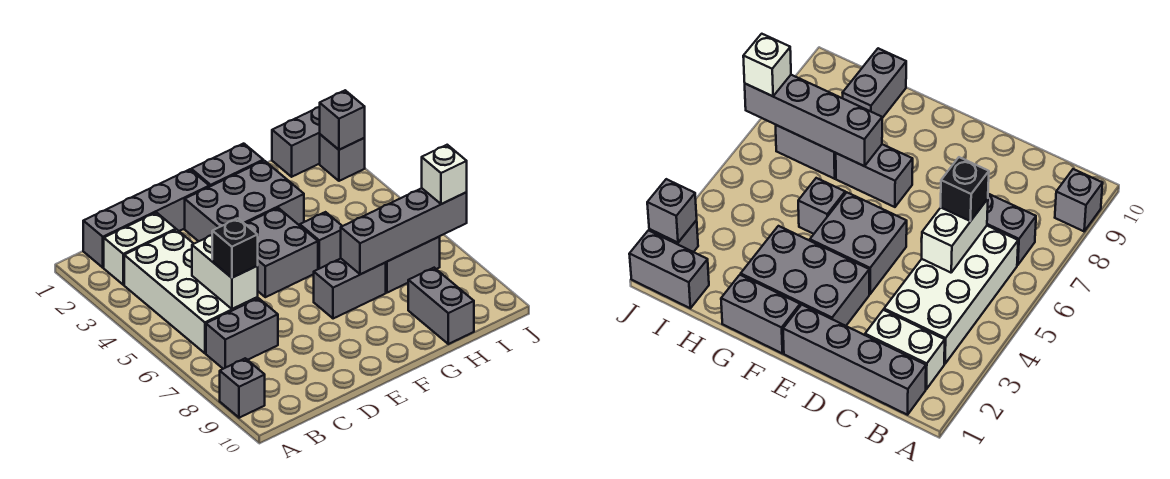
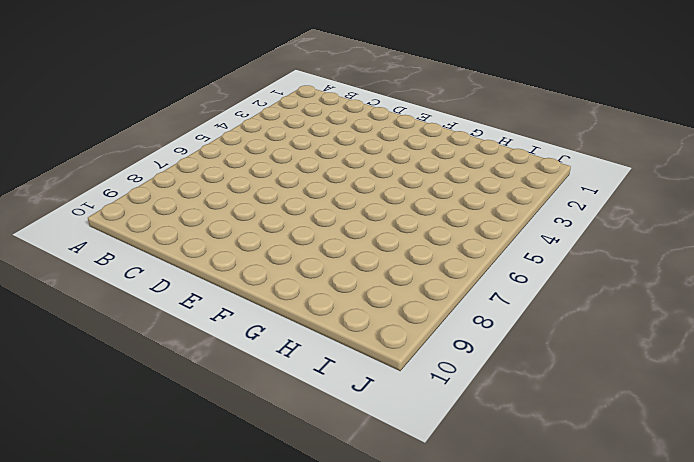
none -> grey brick A9 level 1
none -> grey brick B1:E1 level 1
none -> white brick B2:C2 level 1

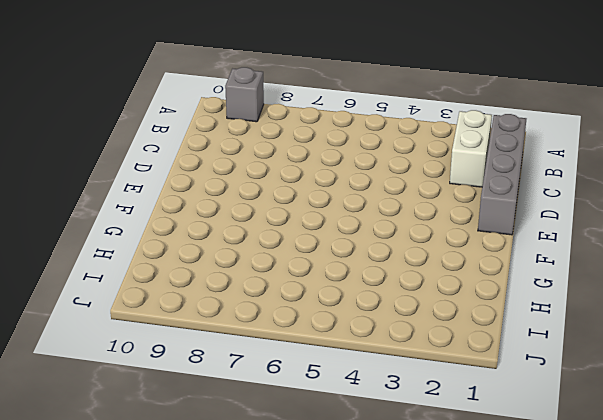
none -> white brick B3:C6 level 1
none -> grey brick B7:C7 level 1
none -> grey brick E2:G3 level 1

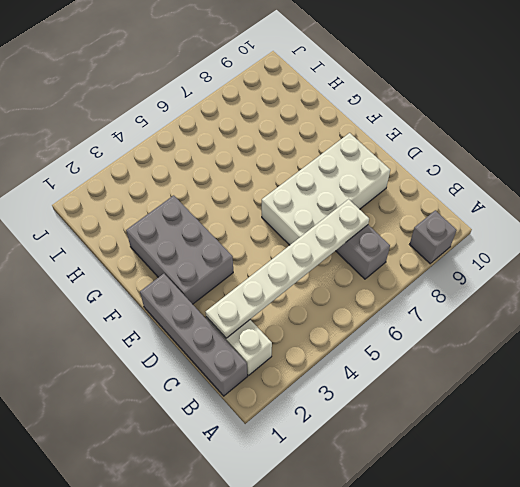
white plate C2:C7 level 2 -> white brick C5:C6 level 2
white brick D6:E9 level 1 -> white brick B3:C6 level 1
none -> grey brick E4:F5 level 1
none -> grey brick F1:G1 level 1
none -> grey brick F7:G7 level 1

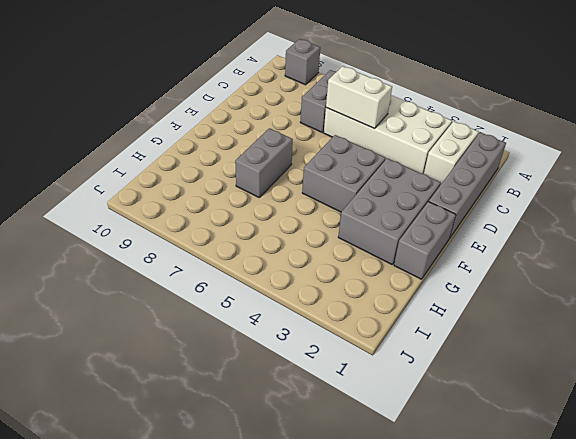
none -> grey brick G5 level 1
none -> grey brick H7:I7 level 1
none -> grey brick H9:H10 level 1

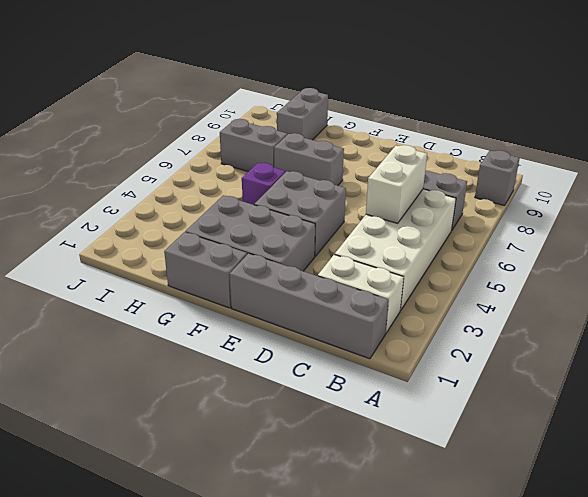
purple brick G5 level 1 -> grey brick G5 level 1
none -> grey brick I1:J1 level 1
none -> grey brick J2 level 1
none -> grey brick G7:J7 level 2

